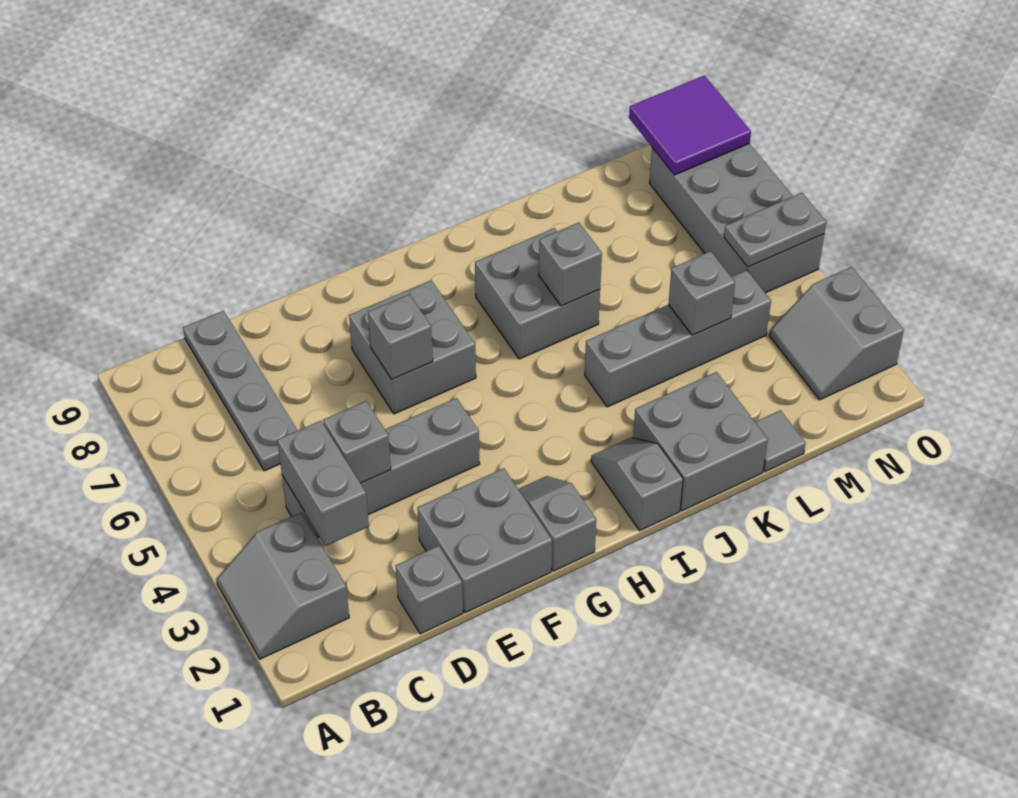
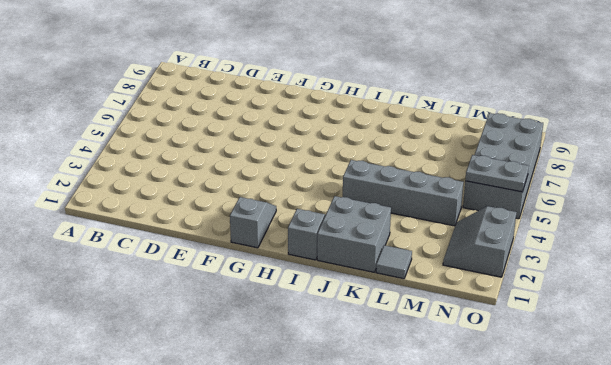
none -> grey slope A2:B3 level 1 top B
none -> grey brick C4:F4 level 1
none -> grey plate C6:C9 level 1

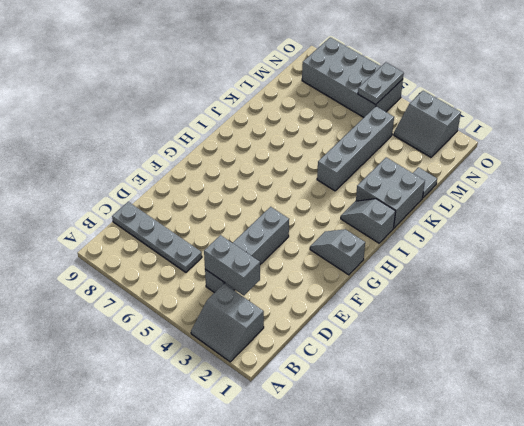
none -> grey brick D1 level 1
none -> grey brick E1:F2 level 1
none -> grey brick F6:G7 level 1

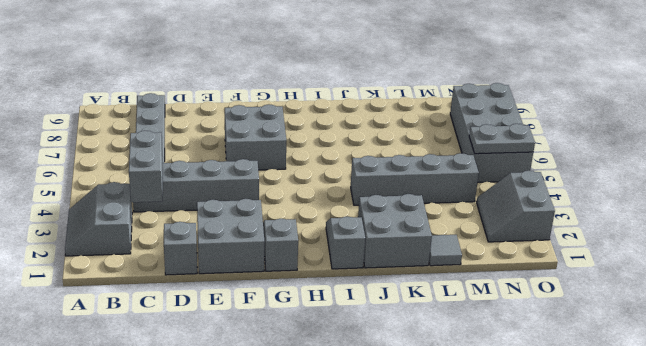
none -> grey brick I6:J7 level 1
none -> grey brick D4 level 2
none -> grey brick F6 level 2

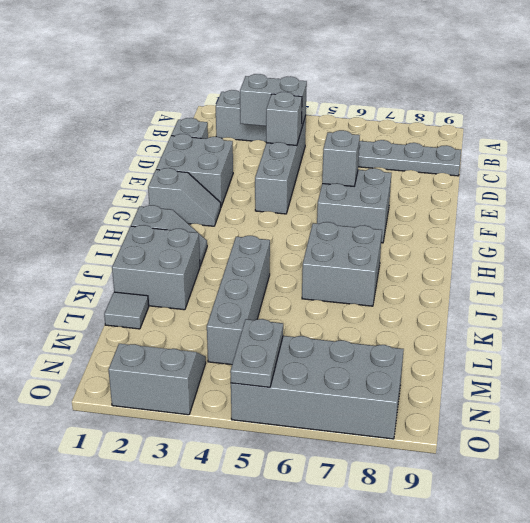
none -> grey brick J6 level 2
none -> grey brick L4 level 2
none -> purple tile N8:O9 level 2

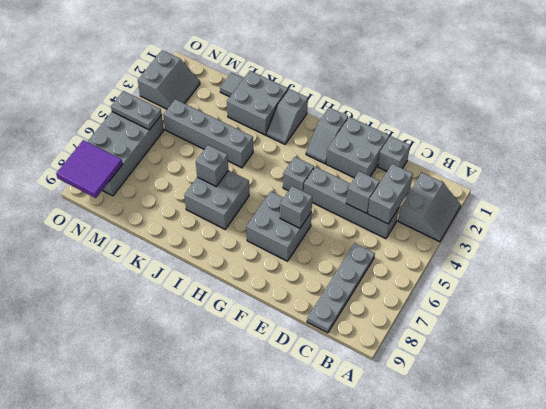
grey brick G4 level 1 -> grey brick L4 level 2

